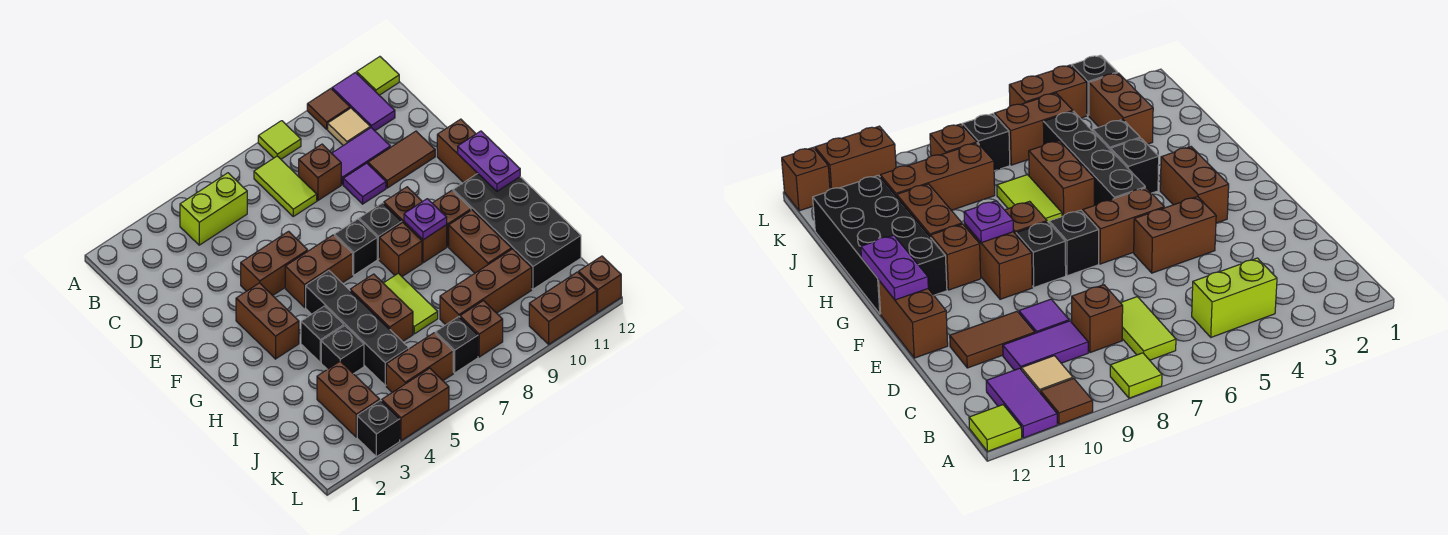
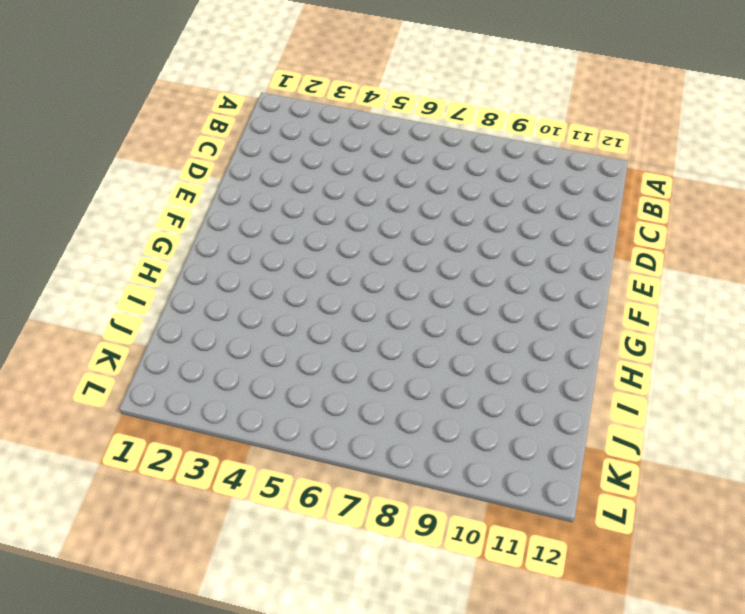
none -> lime tile A8 level 1
none -> brown tile A10 level 1
none -> purple tile A11:B11 level 1
none -> lime tile A12 level 1

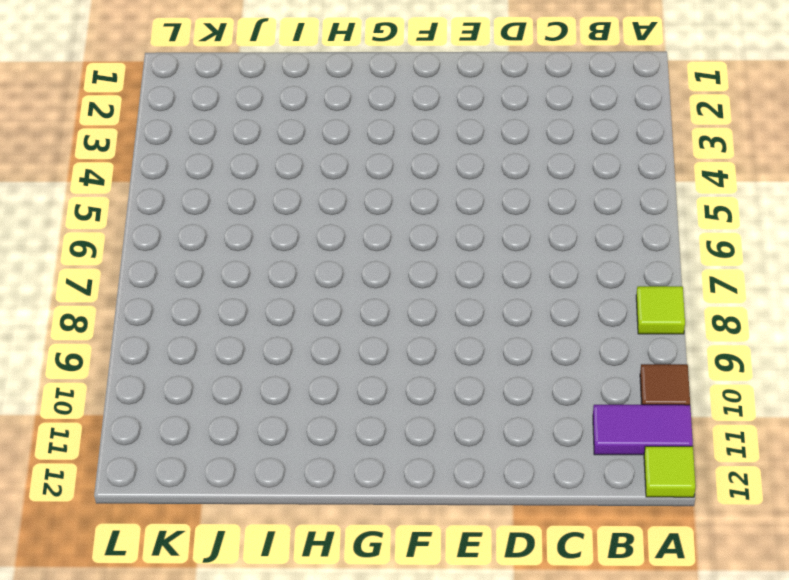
none -> lime brick B4:B5 level 1
none -> lime tile B7:C7 level 1
none -> tan tile B10 level 1
none -> brown brick C8 level 1

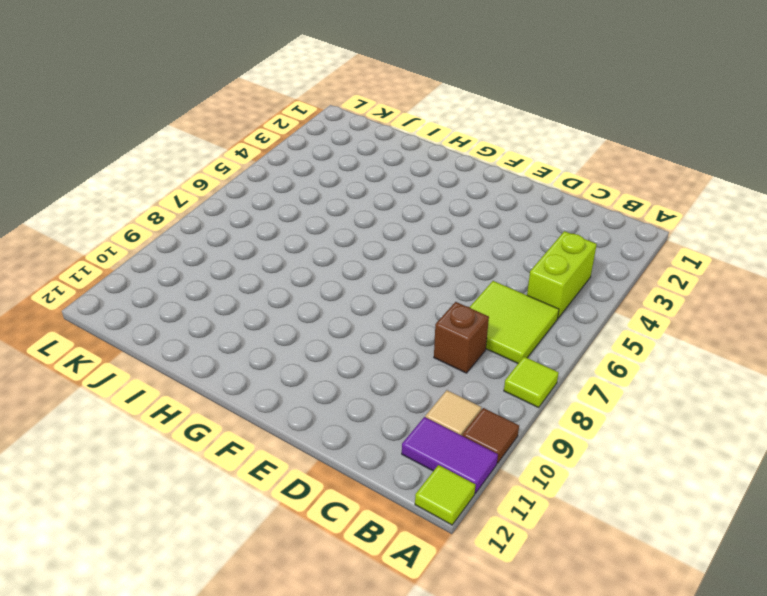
lime tile B6:C7 level 1 -> lime tile B7:C7 level 1
none -> purple tile C9:C10 level 1
none -> purple tile D9 level 1
none -> brown tile D10:D11 level 1
none -> brown brick E4:E5 level 1

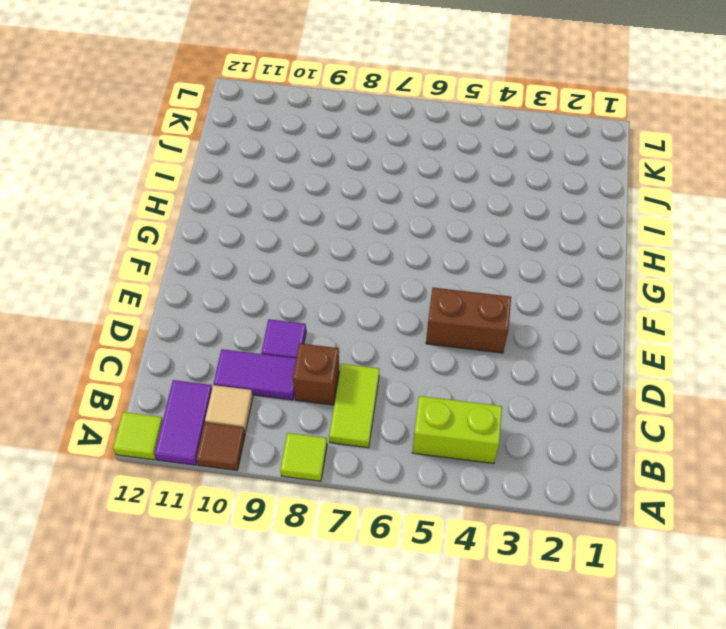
none -> brown tile D10:D11 level 1
none -> brown brick E12:F12 level 1
none -> brown brick F3:G3 level 1
none -> brown brick F5:F6 level 1

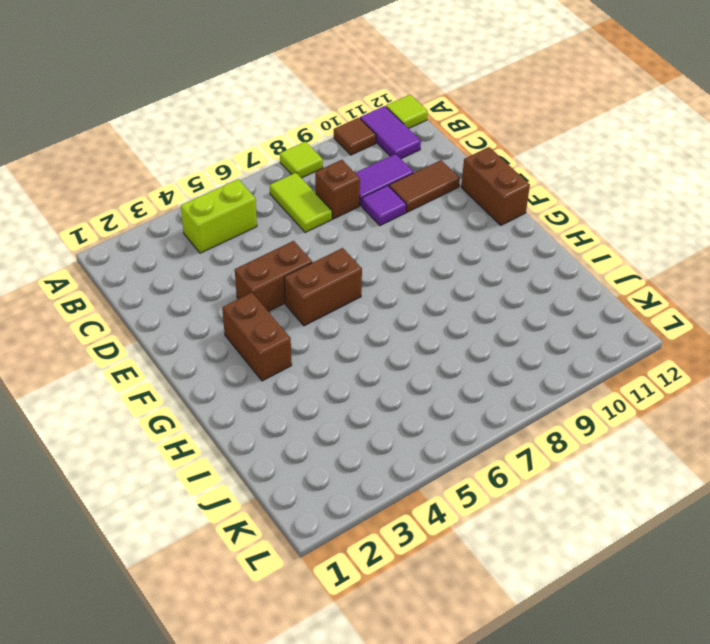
none -> tan tile B10 level 1
none -> black brick F7 level 1
none -> black brick F8 level 1
none -> brown brick F9:G9 level 1

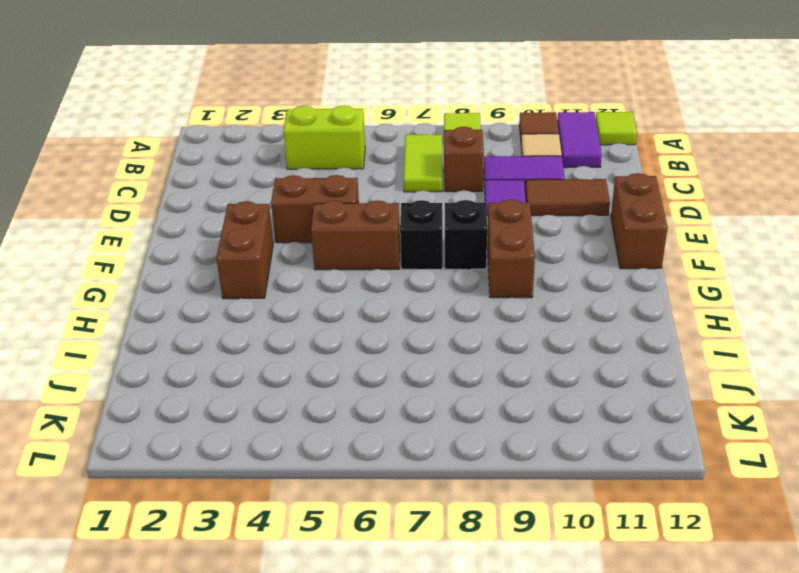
none -> black brick G5:J5 level 1
none -> brown brick G8 level 1
none -> brown brick G10 level 1
none -> black brick G11:J12 level 1

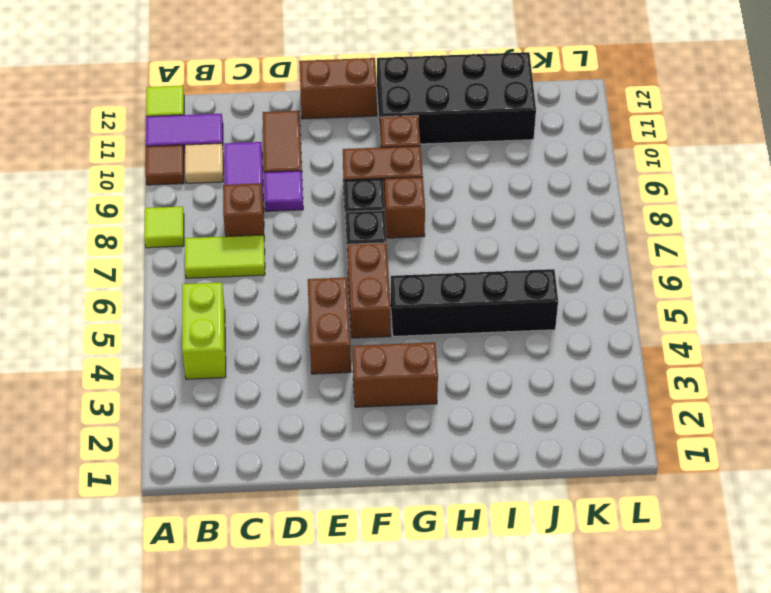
none -> black brick H4 level 1
none -> brown brick H6:I6 level 1
none -> lime tile H7:I7 level 1
none -> brown brick H10:I10 level 1

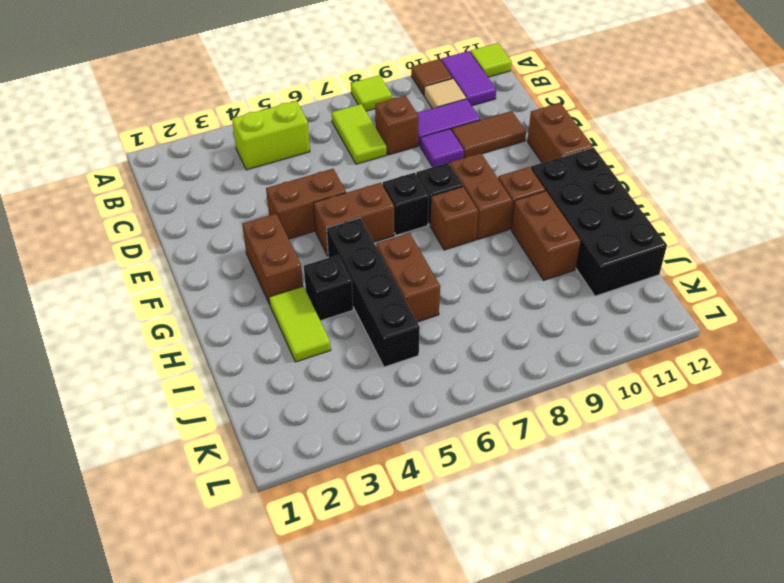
lime tile H3:I3 level 1 -> lime tile H7:I7 level 1
none -> black brick I4 level 1
none -> brown brick J3:K3 level 1
none -> brown brick J8:J10 level 1
none -> brown brick K5:K6 level 1

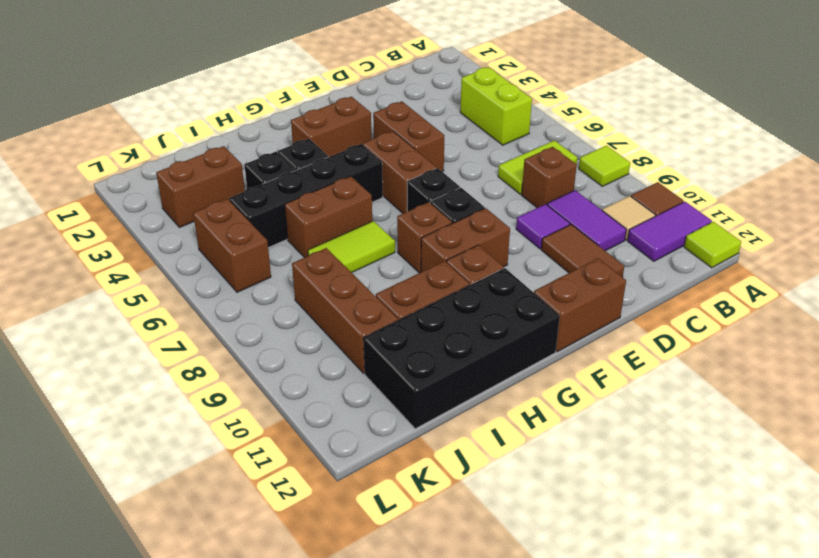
none -> black brick K7 level 1
none -> brown brick K8 level 1
none -> black brick L3 level 1
none -> brown brick L4:L5 level 1

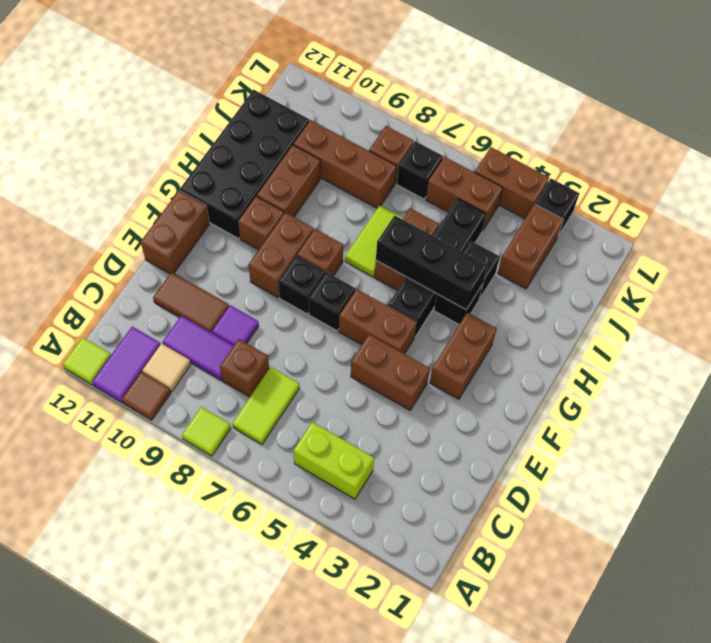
black brick H4:H6 level 2 -> none
none -> brown brick L10:L11 level 1
none -> brown brick L12 level 1
none -> purple plate F12:G12 level 2
none -> purple plate G9 level 2

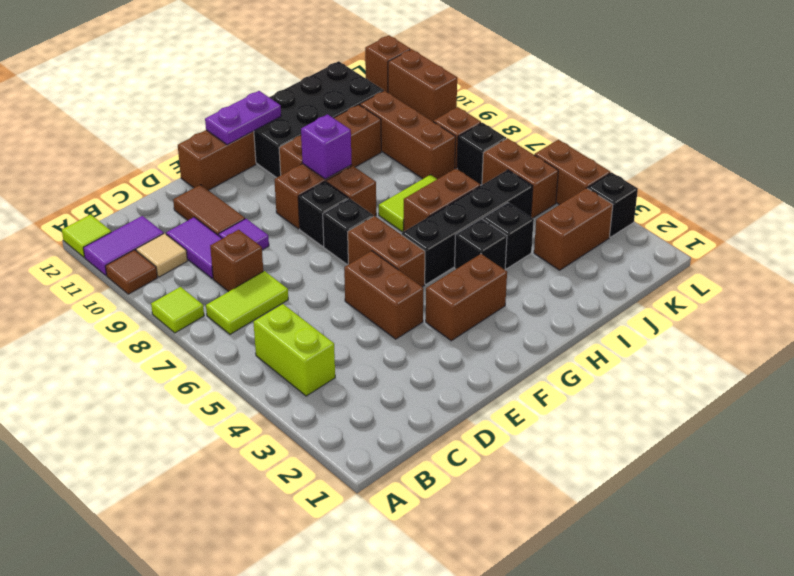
purple brick G9 level 2 -> purple plate G9 level 2

